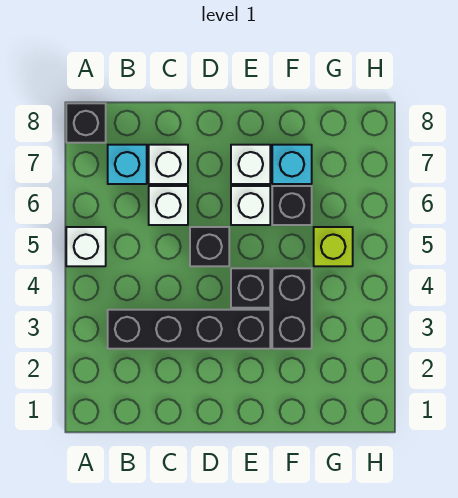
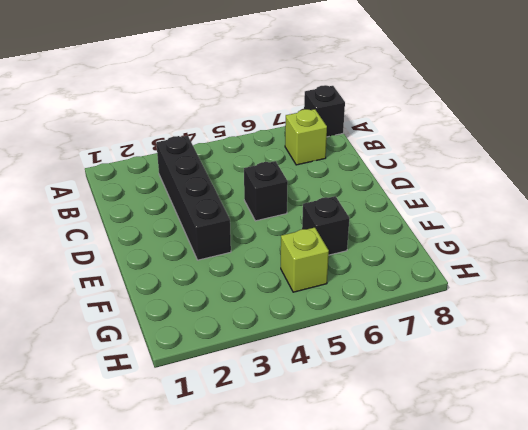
lime brick B7 level 1 -> cyan brick B7 level 1
none -> white brick A5 level 1
none -> white brick C6 level 1
none -> white brick C7 level 1

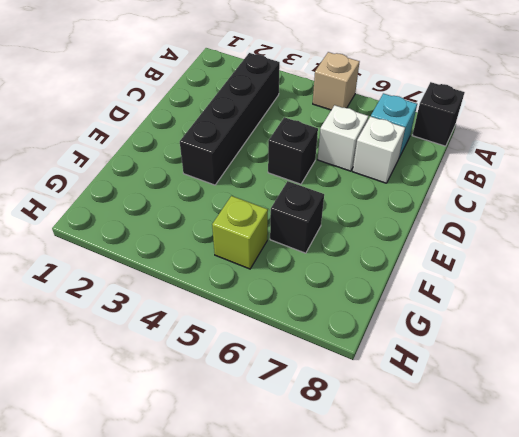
tan brick A5 level 1 -> white brick A5 level 1
none -> black brick E4 level 1
none -> white brick E6 level 1
none -> white brick E7 level 1

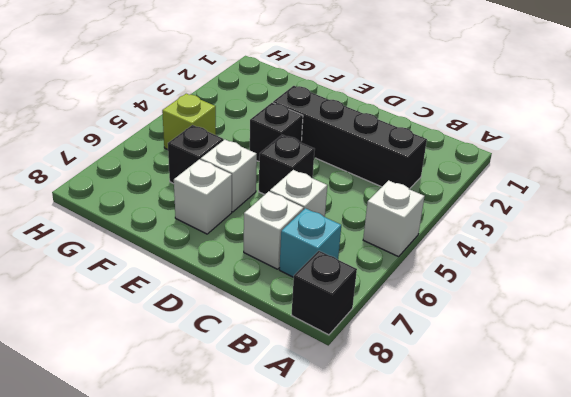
none -> black brick F3:F4 level 1
none -> cyan brick F7 level 1

